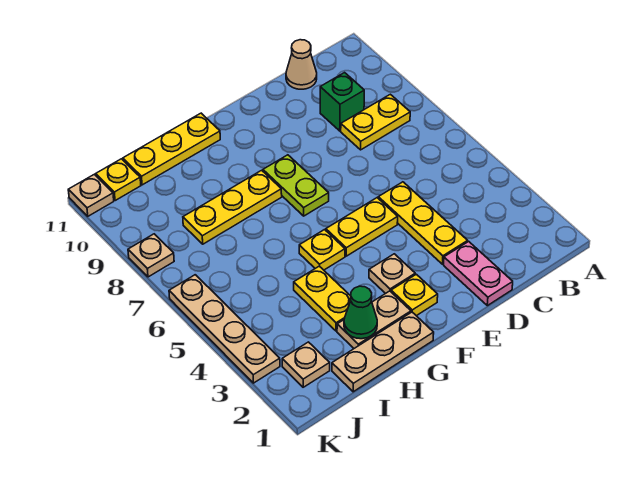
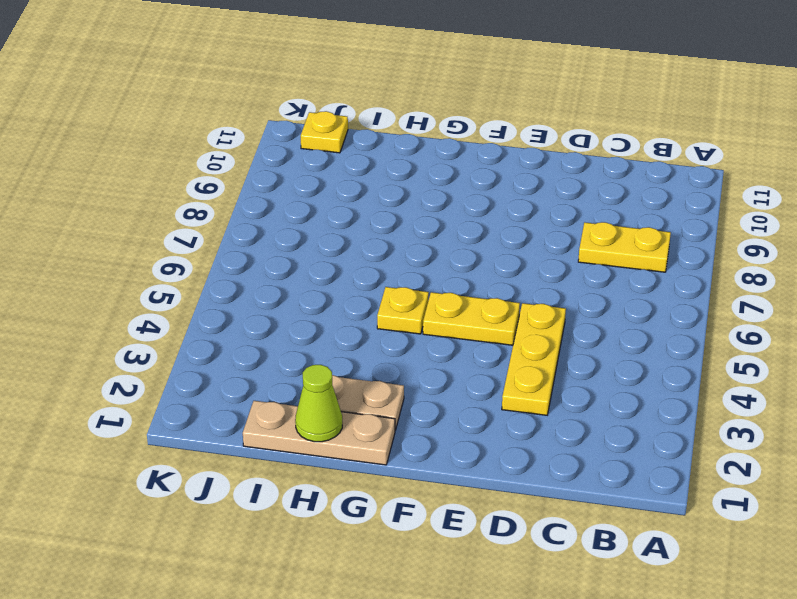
lime cone H1 level 2 -> none
none -> green brick C9 level 1
none -> tan cone C11 level 1
none -> pink plate D1:D2 level 1

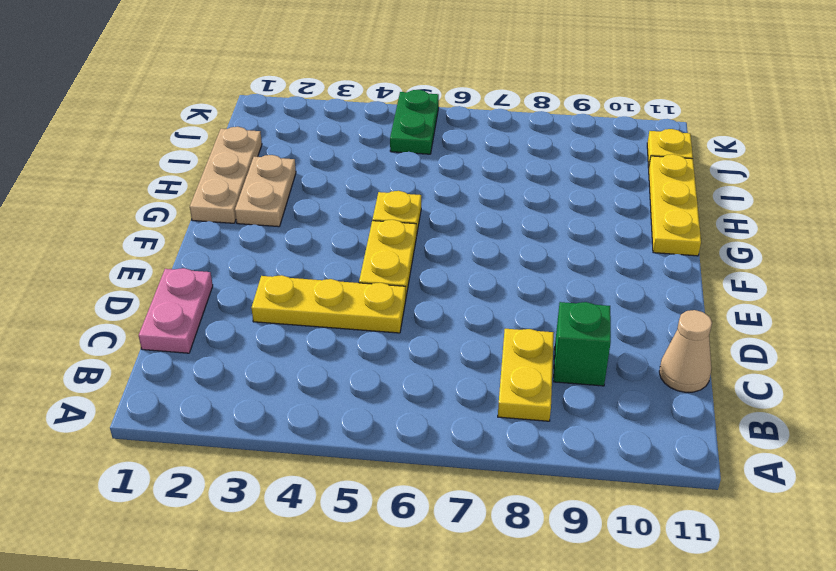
pink plate C1:D1 level 1 -> pink plate D1:D2 level 1
green plate J5:K5 level 1 -> tan plate K3:K6 level 1
none -> yellow plate F2 level 1
none -> tan plate F3 level 1
none -> lime plate F7:F8 level 1

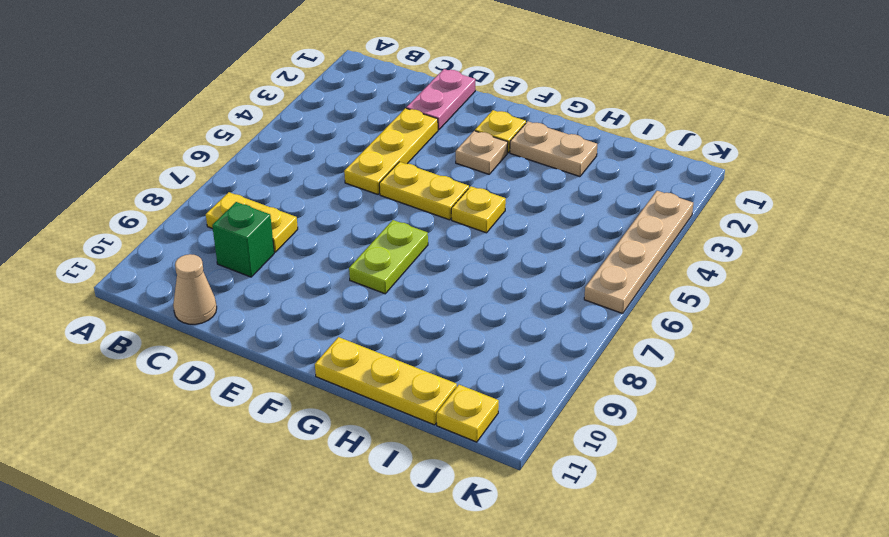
none -> tan plate G1:I1 level 1
none -> yellow plate G8:I8 level 1
none -> yellow plate H3:H4 level 1

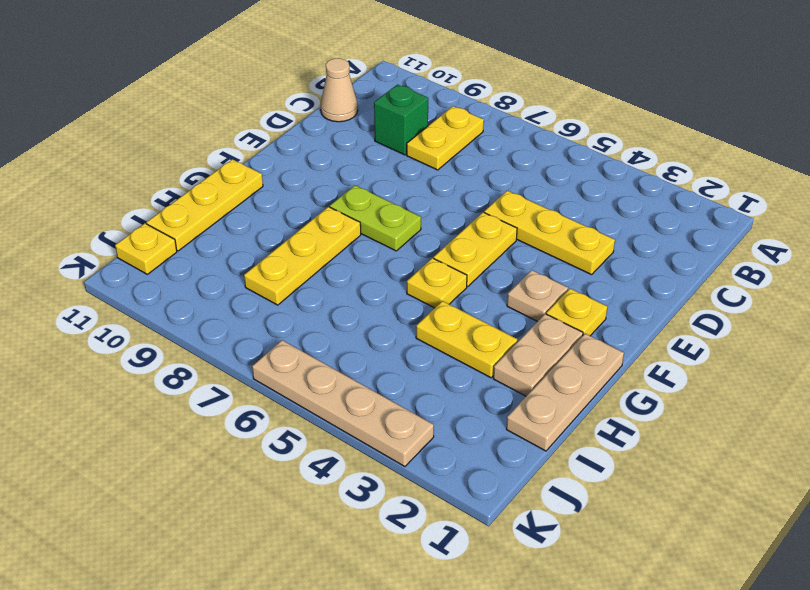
none -> pink plate D1:D2 level 1
none -> tan plate J2 level 1
none -> tan plate K8 level 1

